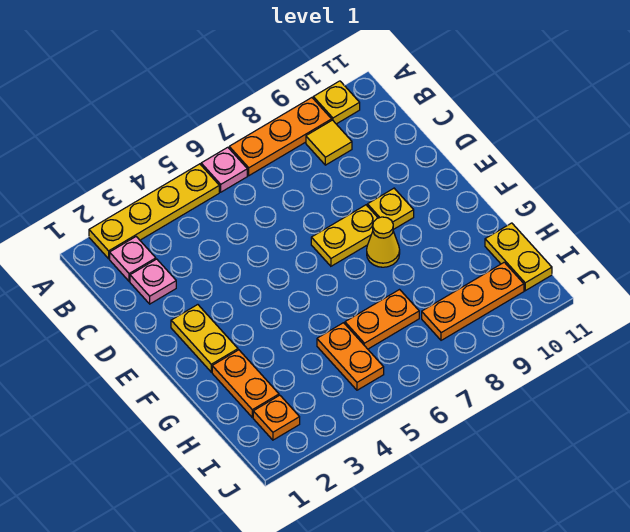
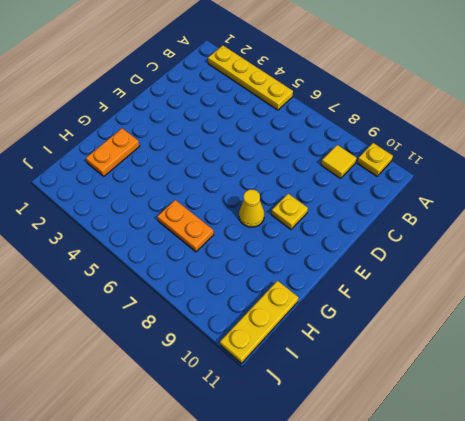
yellow plate H11:J11 level 1 -> yellow plate H11:I11 level 1
none -> pink plate A6 level 1
none -> orange plate A7:A9 level 1
none -> pink plate B2 level 1

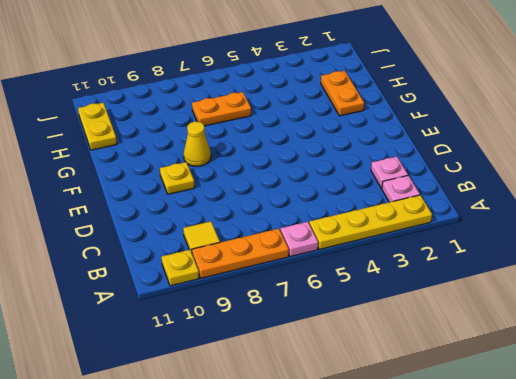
none -> yellow plate E2:F2 level 1
none -> yellow plate E7:E8 level 1
none -> orange plate H5:I5 level 1

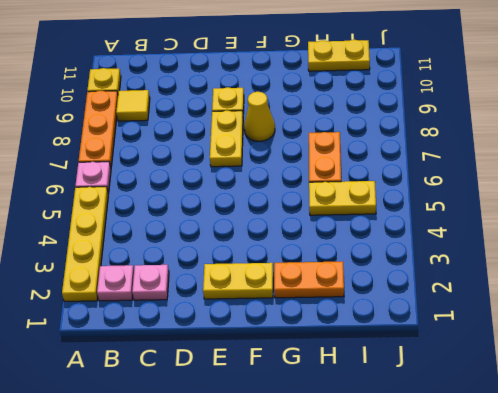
yellow plate H5:I5 level 1 -> orange plate H5:I5 level 1
none -> orange plate I2 level 1
none -> orange plate I8:I10 level 1

